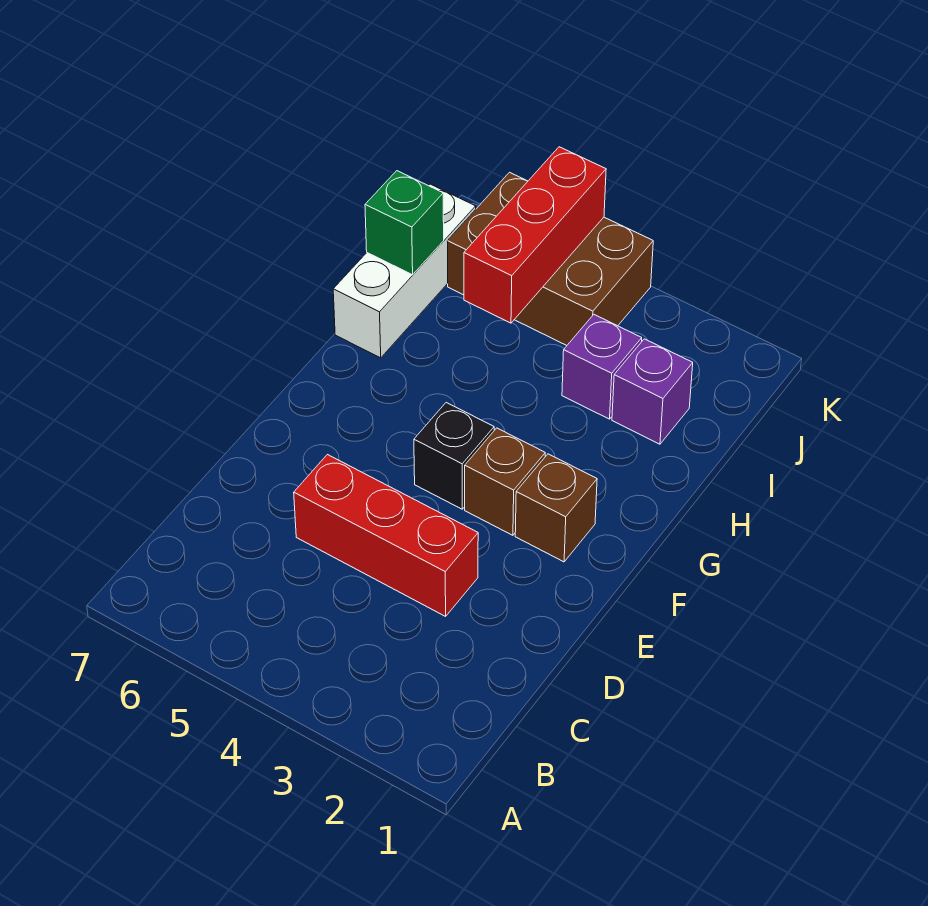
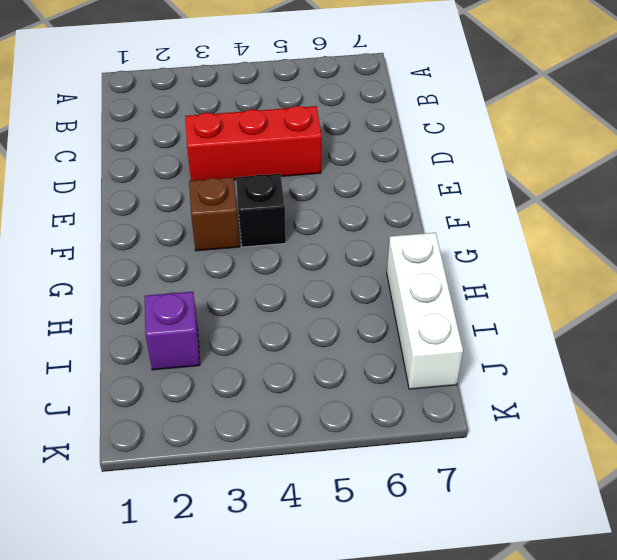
none -> brown brick F2 level 1
none -> purple brick I3 level 1

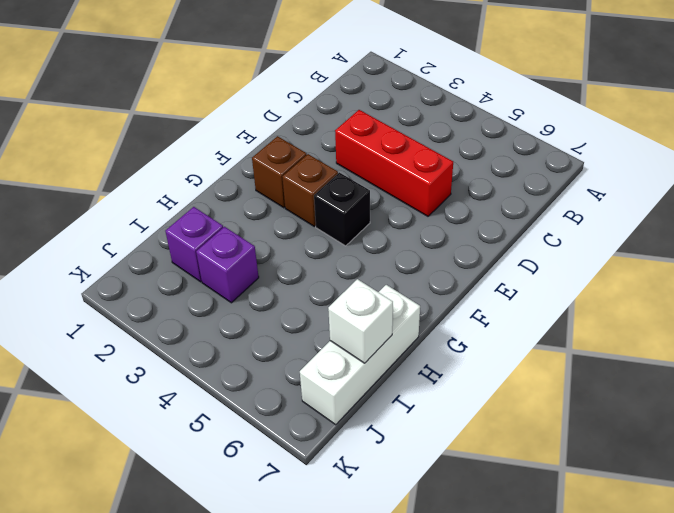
white brick I7 level 2 -> green brick I7 level 2
none -> brown brick J4:K6 level 1
none -> red brick I5:K5 level 2

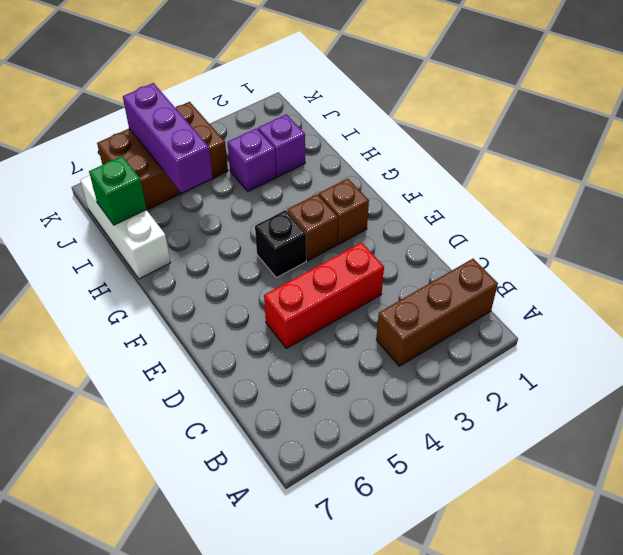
brown brick B1:B3 level 1 -> none
purple brick I5:K5 level 2 -> red brick I5:K5 level 2

